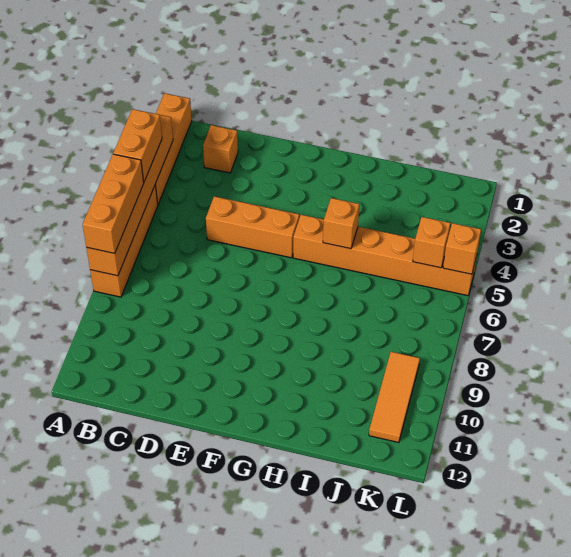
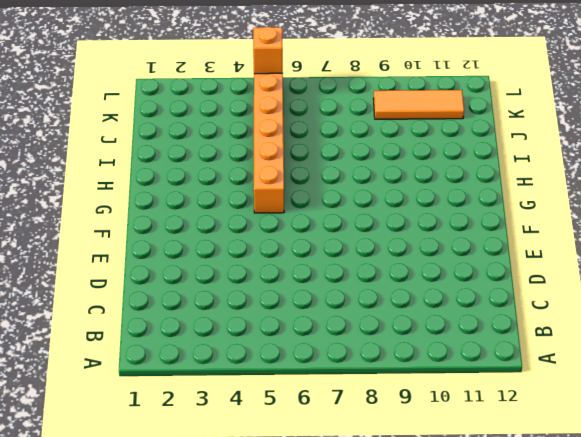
none -> orange brick A1:A4 level 1
none -> orange brick A5:A8 level 1
none -> orange brick C2 level 1

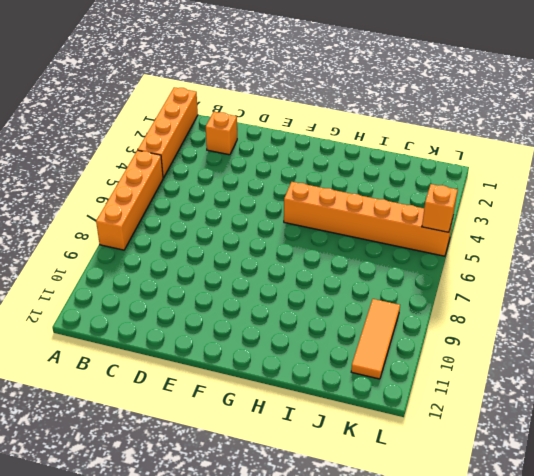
none -> orange brick D5:F5 level 1
none -> orange brick A3:A8 level 2
none -> orange brick H5 level 2

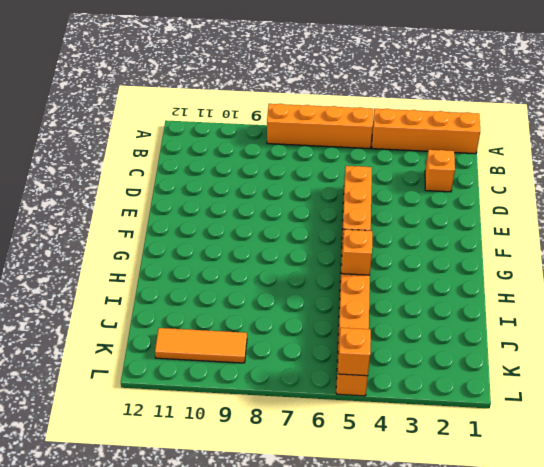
none -> orange brick A3:A8 level 2
none -> orange brick K5 level 2
none -> orange brick A4:A5 level 3

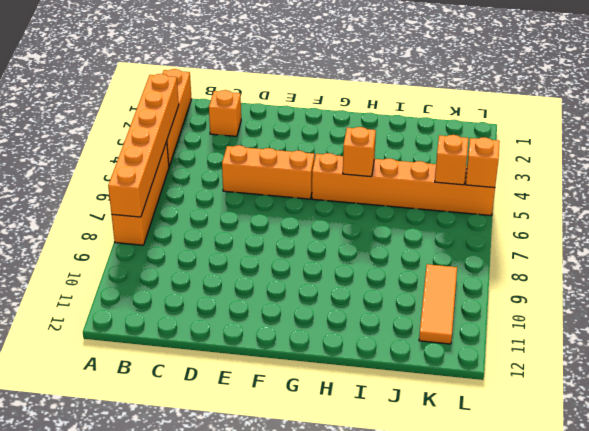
none -> orange brick A4:A5 level 3
none -> orange brick A6:A8 level 3

